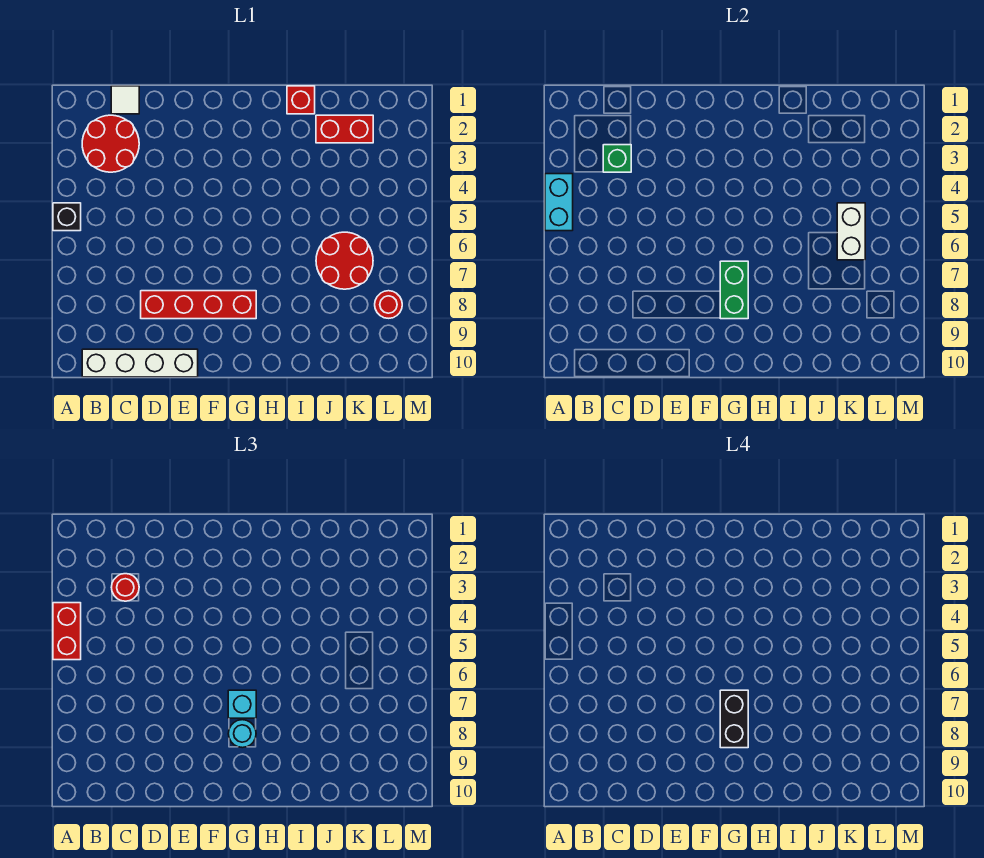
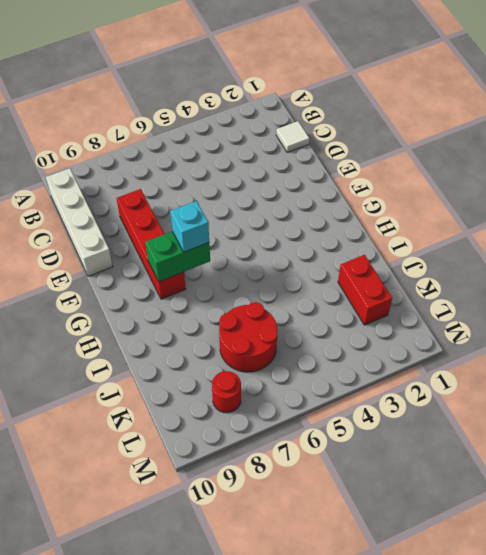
none -> black brick A5 level 1
none -> red round brick B2:C3 level 1
none -> red brick I1 level 1

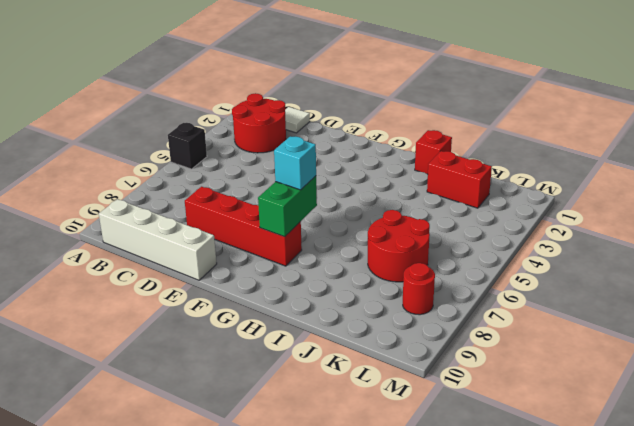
none -> cyan brick A4:A5 level 2
none -> green brick C3 level 2
none -> white brick K5:K6 level 2

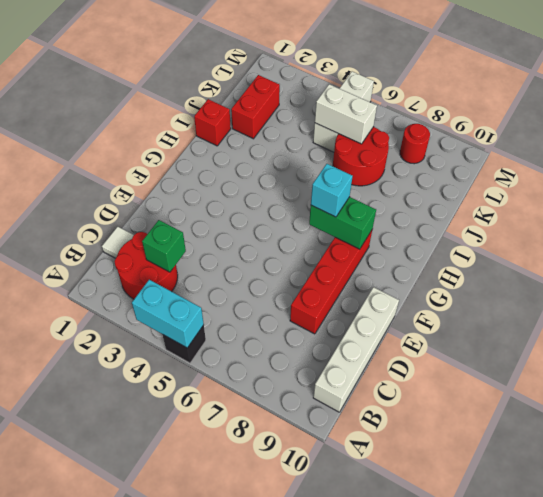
white brick K5:M5 level 1 -> none
none -> red brick A4:A5 level 3
none -> red round brick C3 level 3
none -> cyan round brick G8 level 3

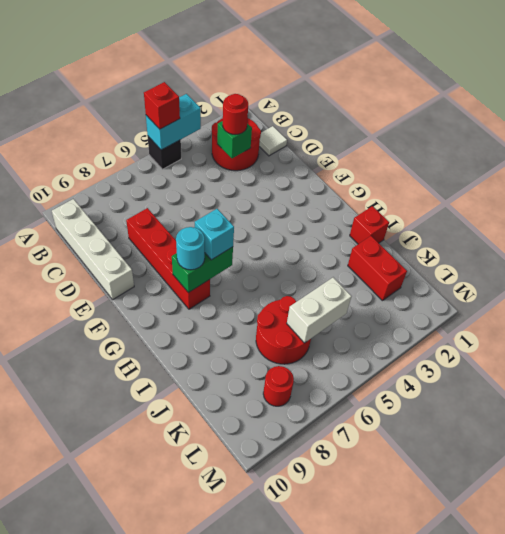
red brick A5 level 3 -> red brick A4:A5 level 3
none -> black brick G7:G8 level 4

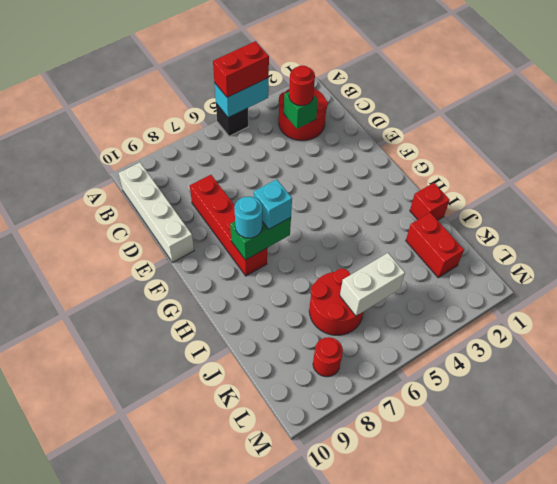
none -> white tile C1 level 1
none -> black brick G7:G8 level 4

